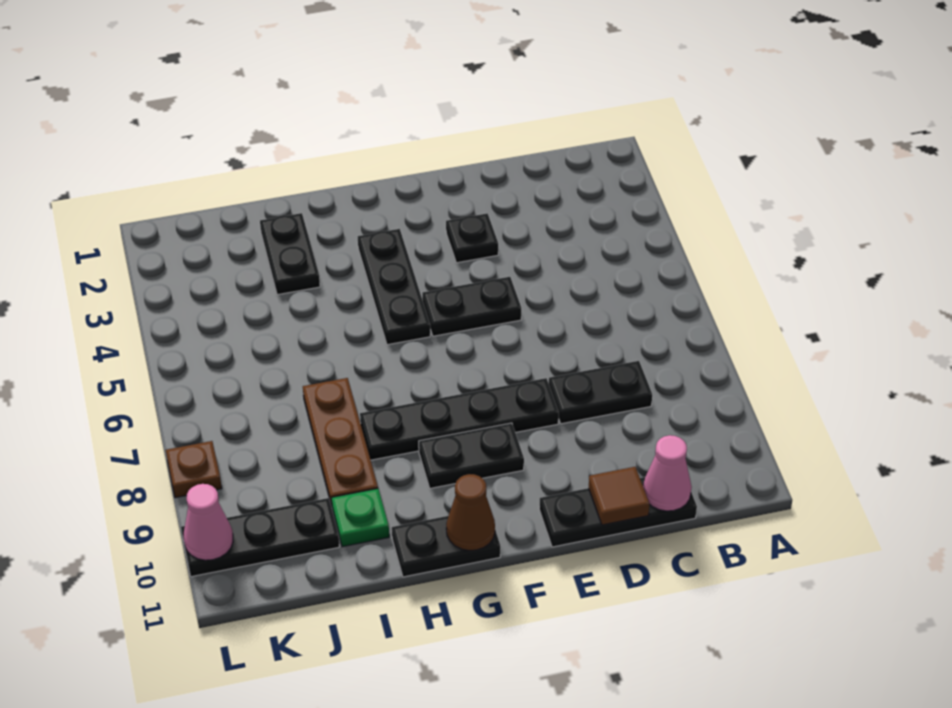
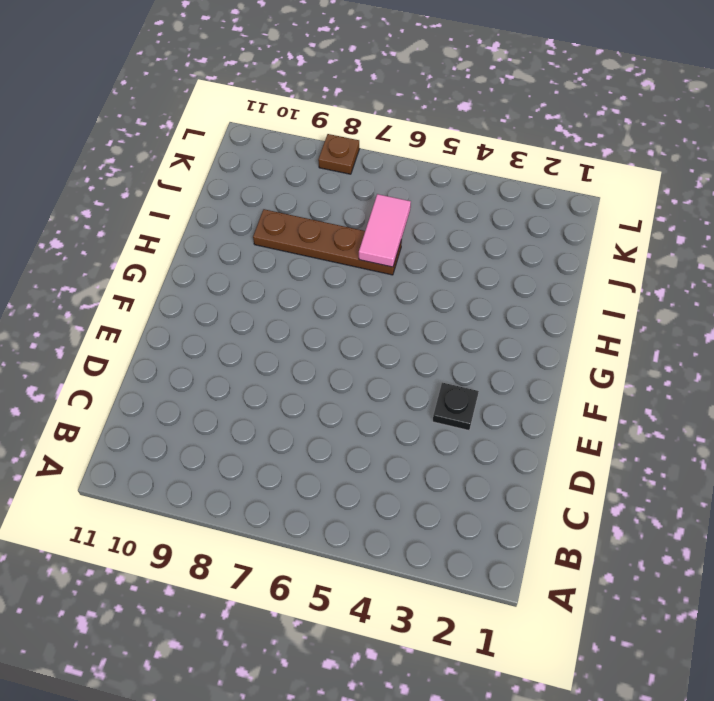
brown plate I6:I9 level 1 -> brown plate I7:I9 level 1
pink tile I6:J6 level 2 -> none
none -> black plate C8:D8 level 1
none -> black plate C11:E11 level 1
none -> black plate E5:F5 level 1

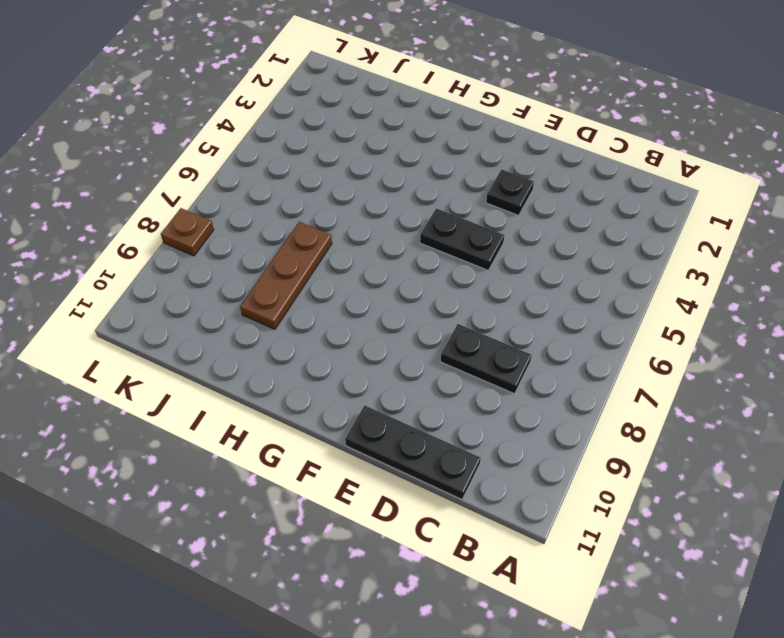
none -> black plate E8:H8 level 1
none -> black plate F9:G9 level 1
none -> black plate G3:G5 level 1

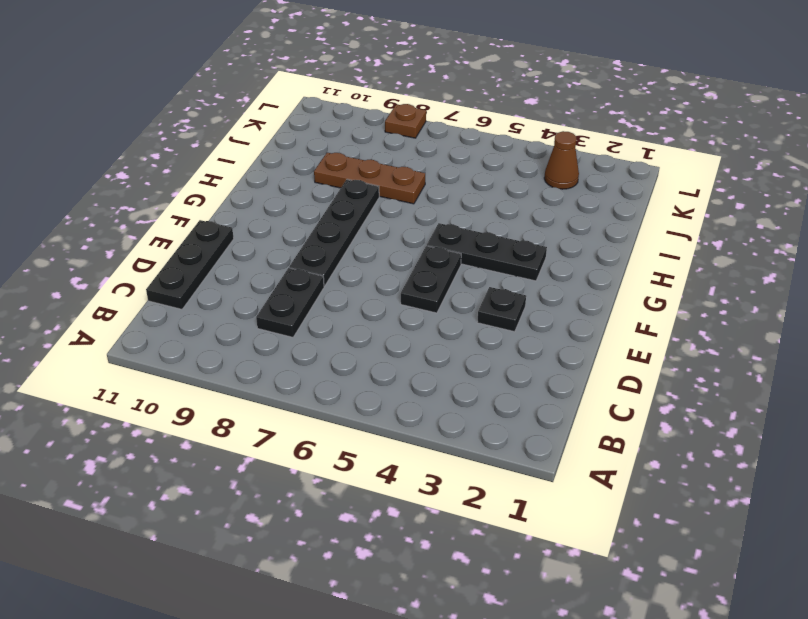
brown cone K3 level 1 -> brown cone G11 level 2
none -> black plate F9:G9 level 1
none -> black plate G11:H11 level 1
none -> black plate I2:I3 level 1

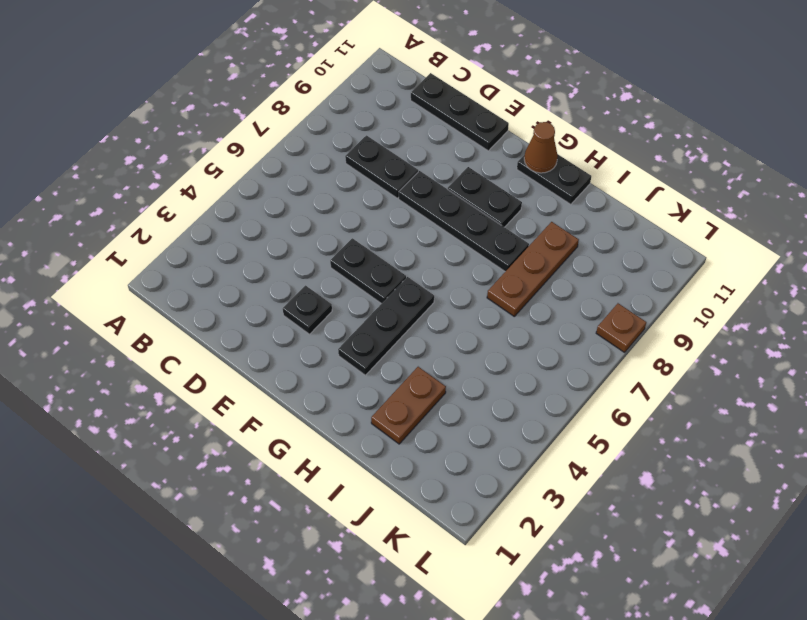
brown plate I2:I3 level 1 -> black plate I2:I3 level 1
none -> green plate I10 level 1
none -> black plate J10:L10 level 1
none -> pink cone C11 level 2

